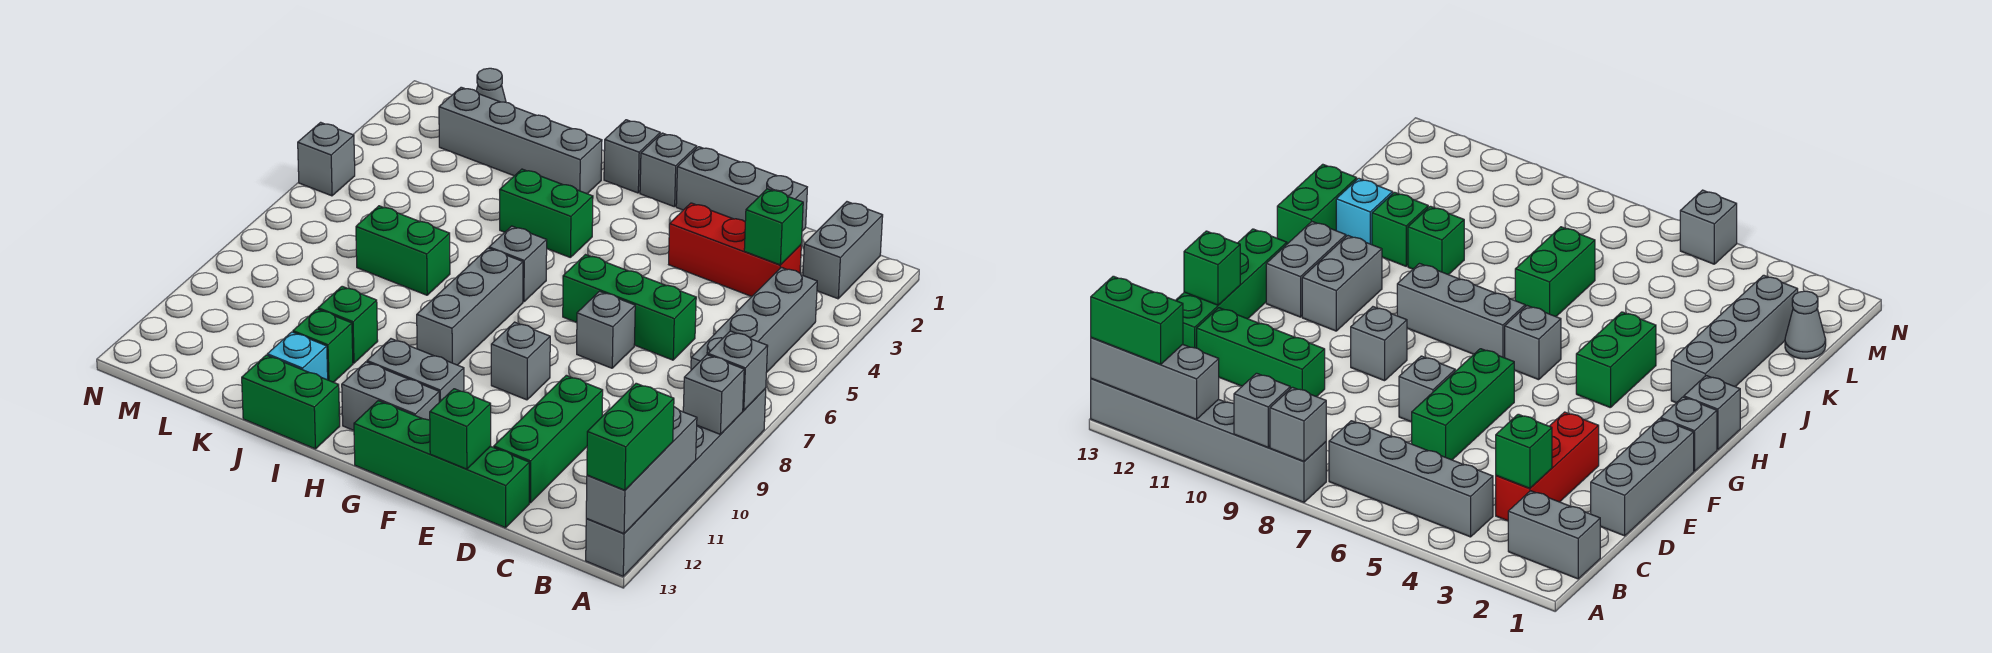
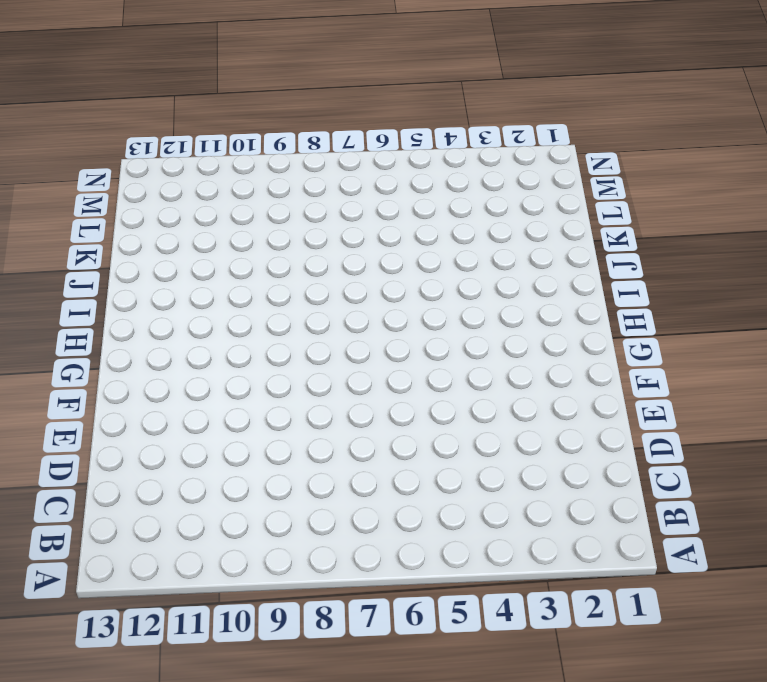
none -> grey brick A8:A13 level 1
none -> grey brick B1:B2 level 1
none -> grey brick B4:B7 level 1
none -> red brick C3:E3 level 1

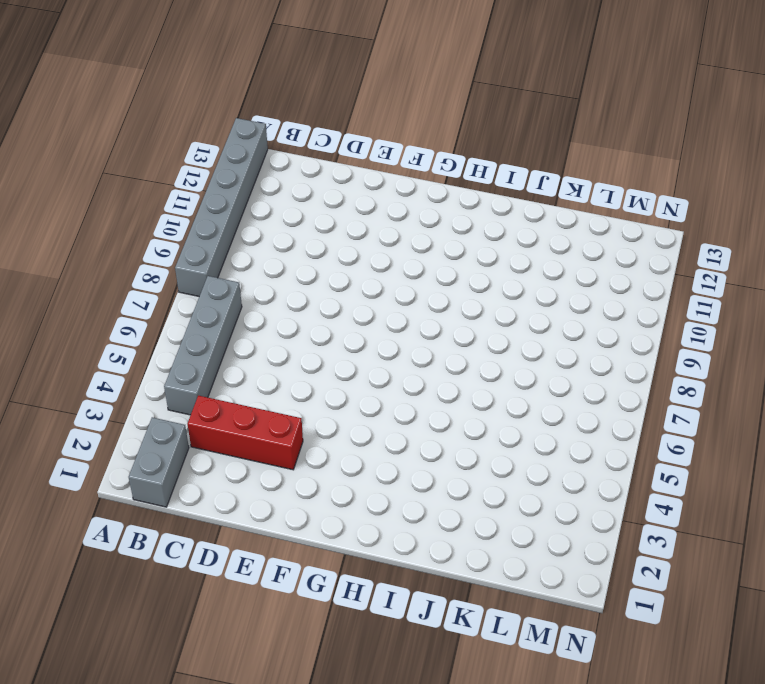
none -> grey brick D1:F1 level 1
none -> green brick D6:F6 level 1
none -> green brick D10:D12 level 1
none -> green brick D13:G13 level 1

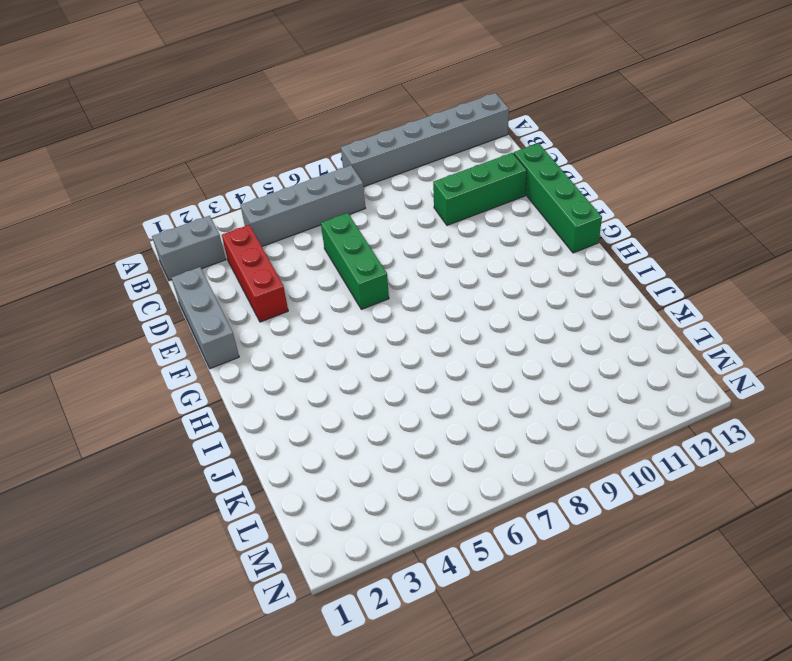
none -> grey brick E7 level 1
none -> grey brick F9 level 1
none -> grey brick G1 level 1
none -> grey brick G11:H11 level 1

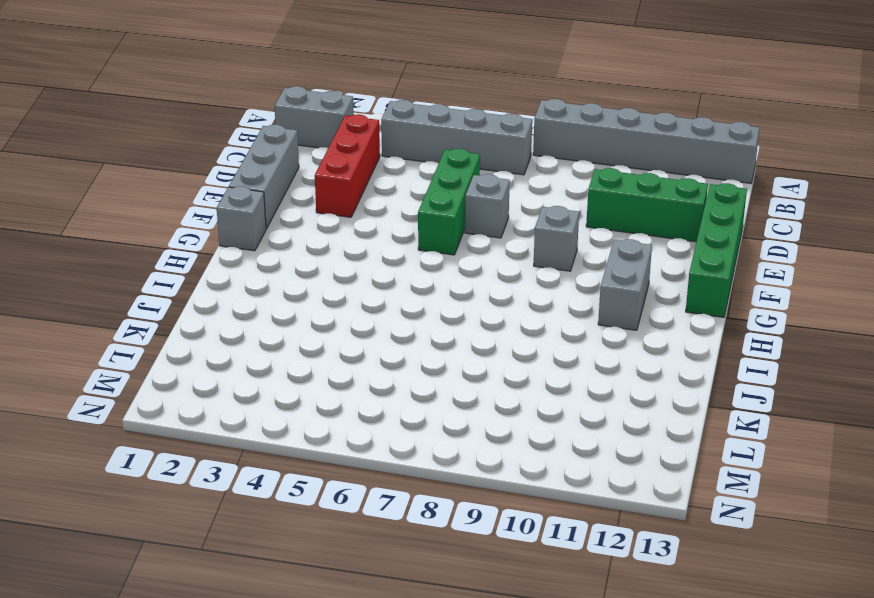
none -> grey brick G12:H12 level 1
none -> grey brick H1 level 1
none -> green brick H4:I4 level 1
none -> grey brick H6 level 1

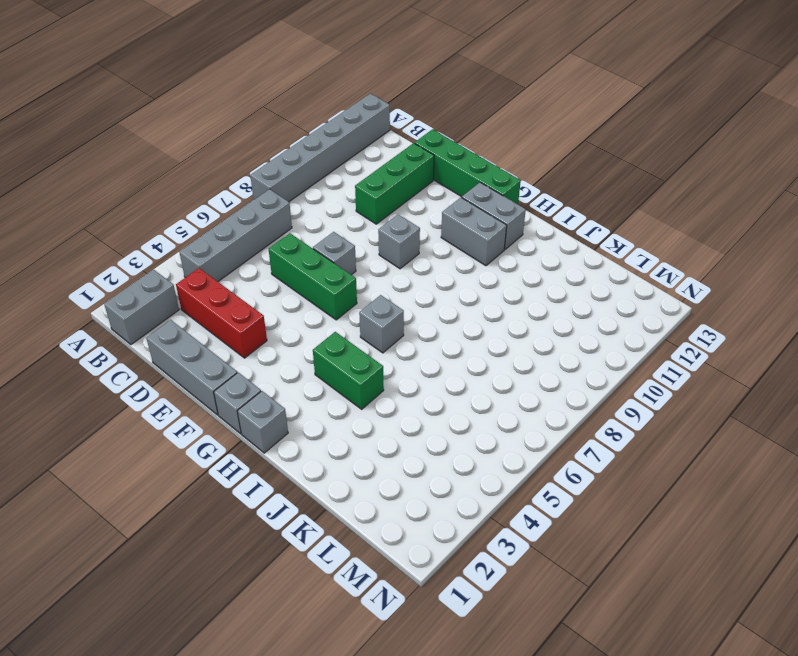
none -> grey brick H7:H9 level 1
none -> grey brick I2:L2 level 1
none -> green brick I13:J13 level 1
none -> green brick J7:K7 level 1

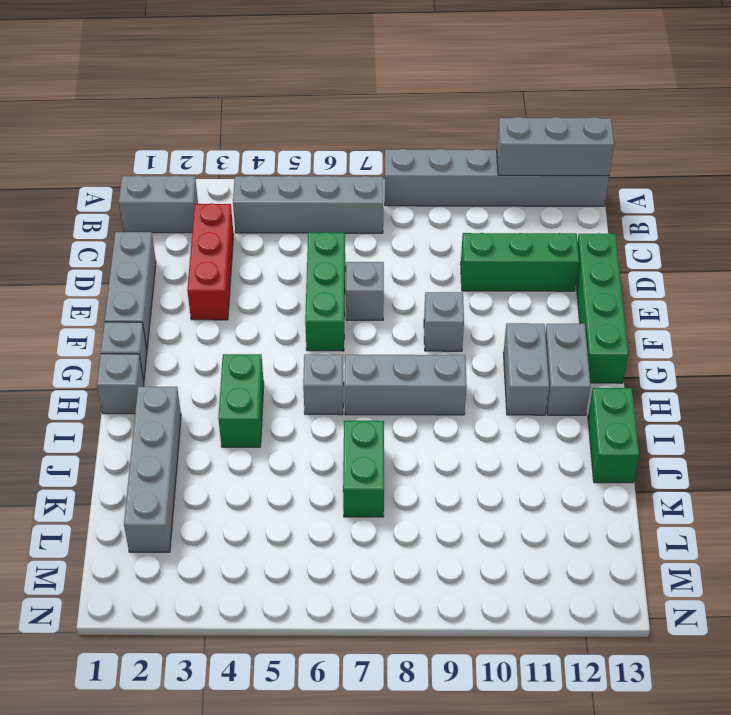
none -> green brick J10 level 1
none -> green brick J11 level 1
none -> cyan brick J12 level 1
none -> grey cone L1 level 1

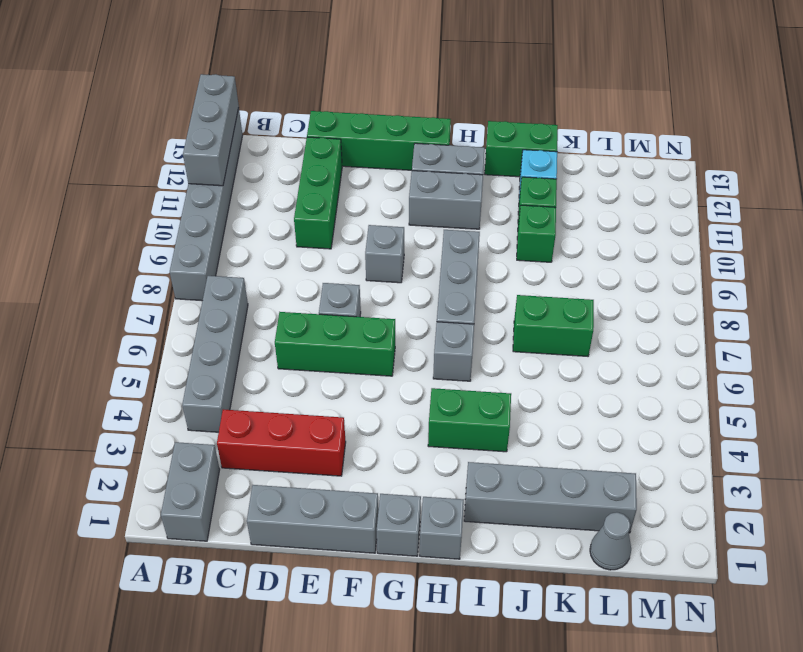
none -> grey brick N5 level 1
none -> grey brick A8 level 2
none -> grey brick A9 level 2
none -> green brick C3 level 2

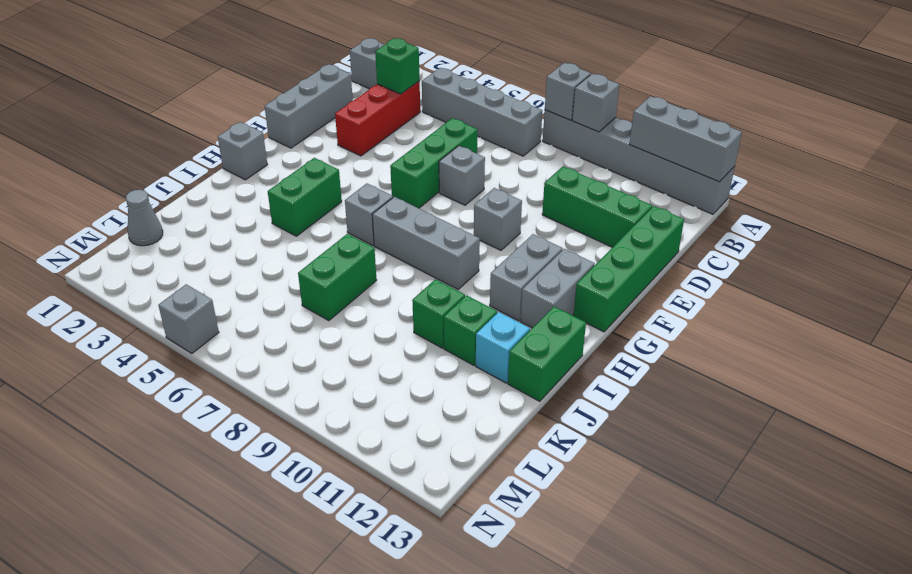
none -> grey brick G1 level 1
none -> grey brick I2:L2 level 1
none -> green brick E13 level 2
none -> green brick A12:A13 level 3

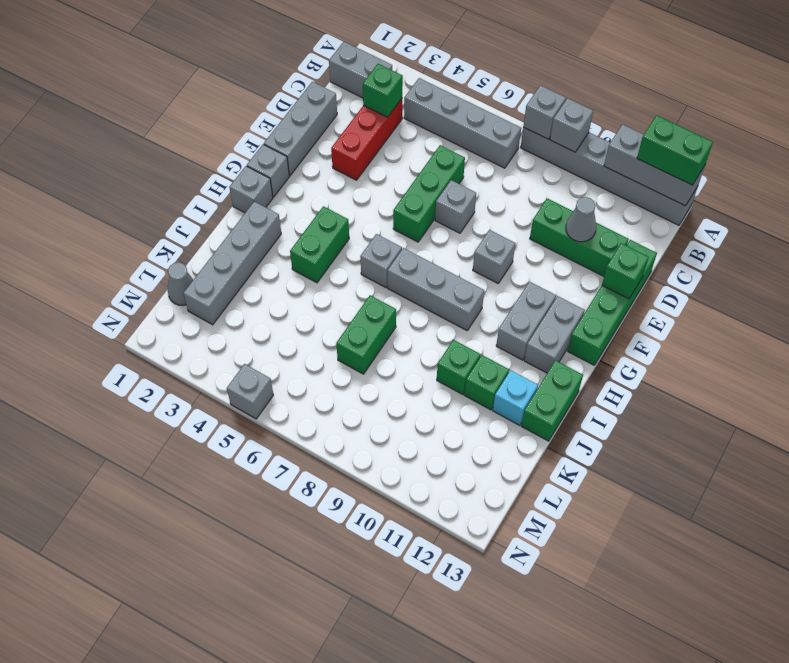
grey cone D11 level 2 -> none

